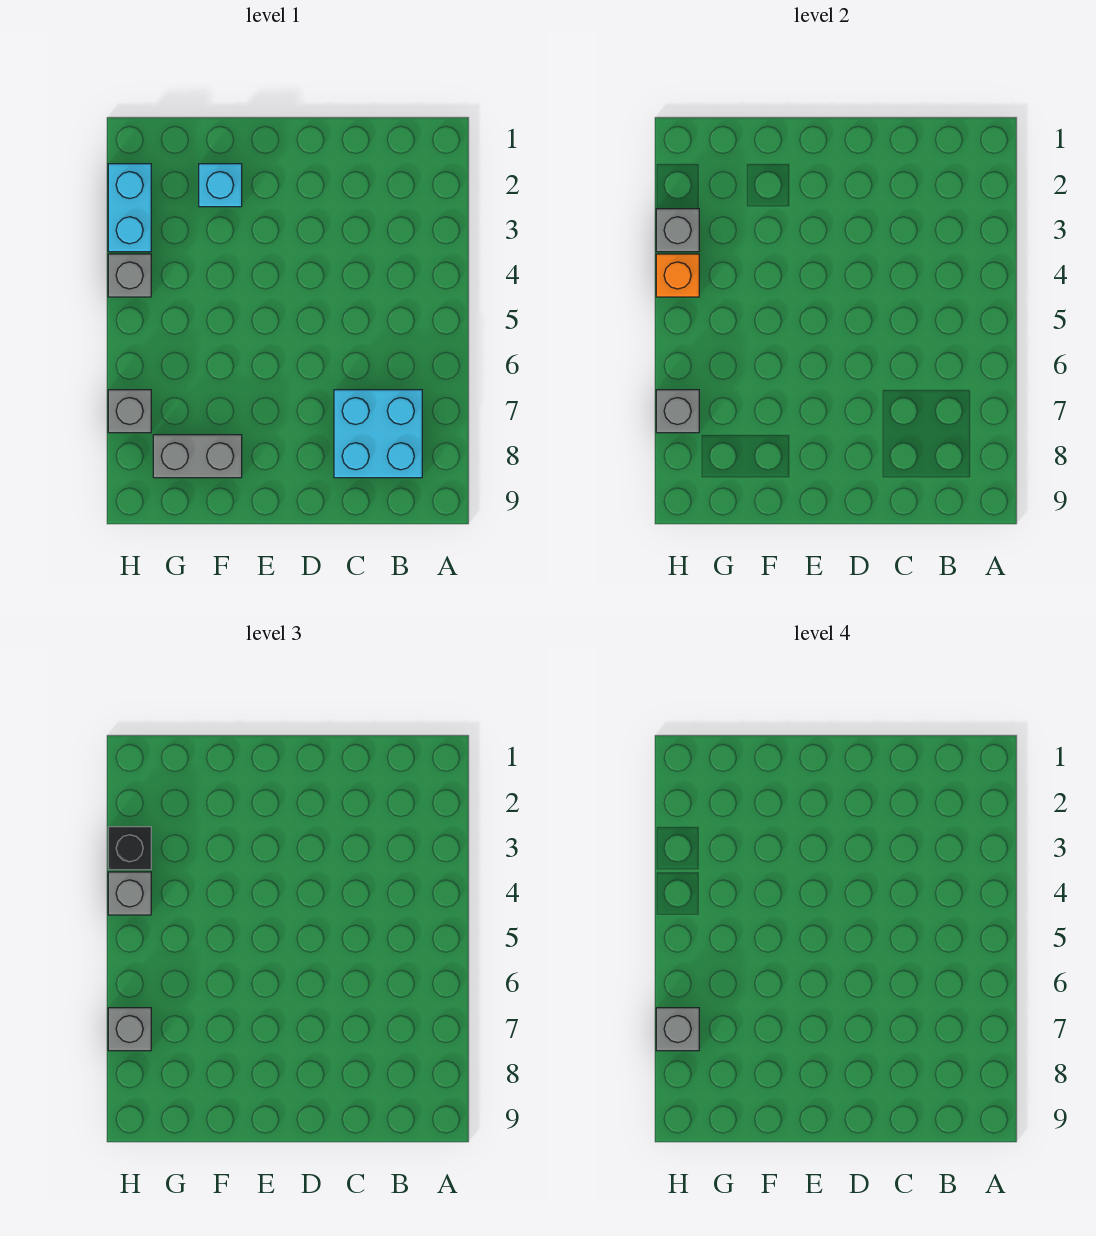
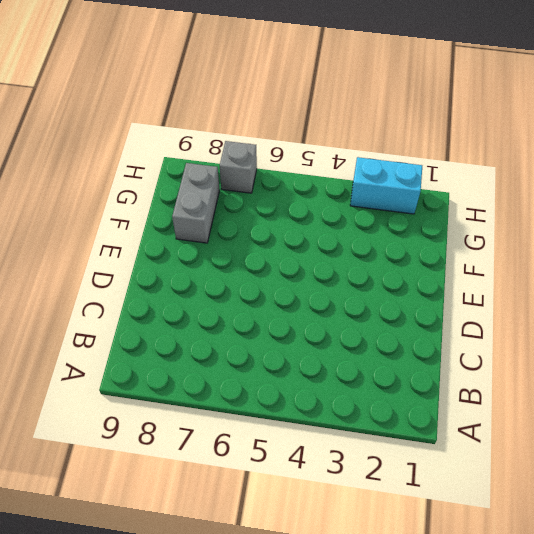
none -> cyan brick B7:C8 level 1
none -> cyan brick F2 level 1
none -> grey brick H4 level 1

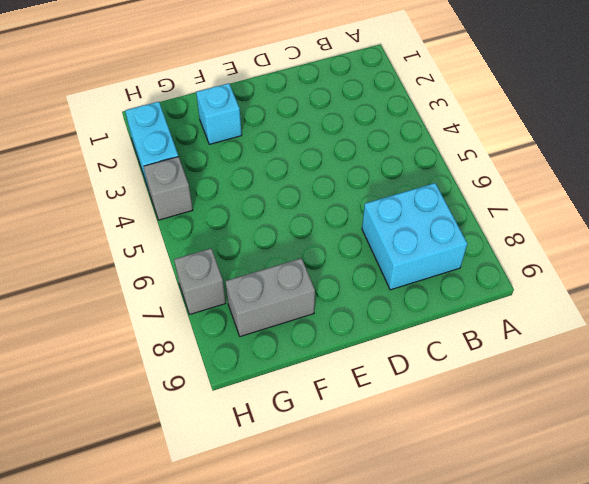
none -> grey brick H3 level 2
none -> orange brick H4 level 2
none -> grey brick H7 level 2

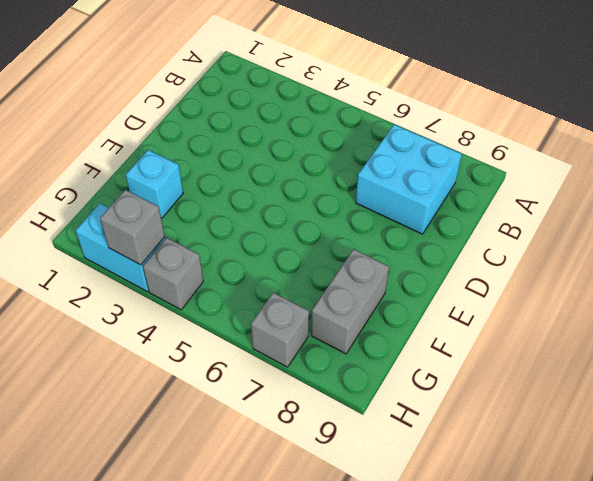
none -> orange brick H4 level 2
none -> grey brick H7 level 2
none -> black brick H3 level 3

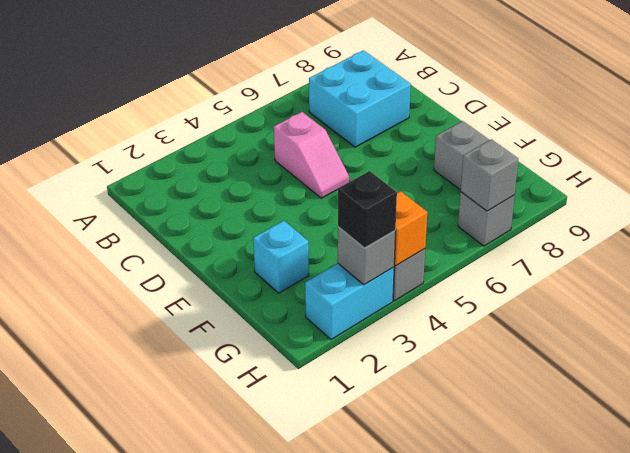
pink slope C5:D5 level 1 top C -> none
none -> grey brick H4 level 3
none -> grey brick H7 level 3
none -> grey brick H7 level 4

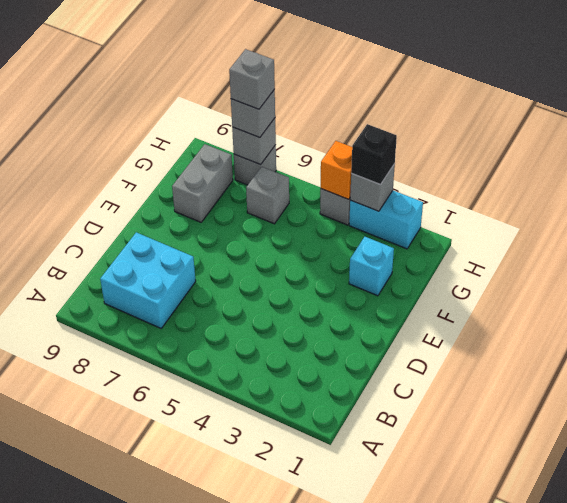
grey brick G6 level 1 -> grey brick H4 level 3

